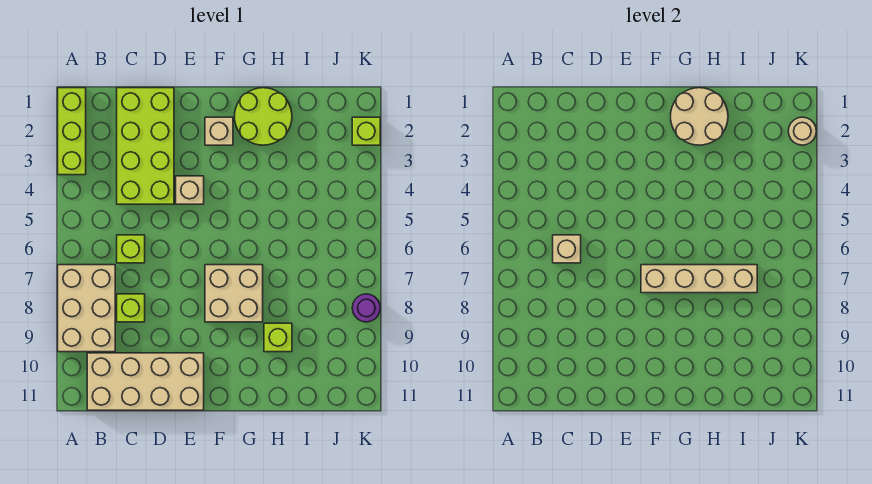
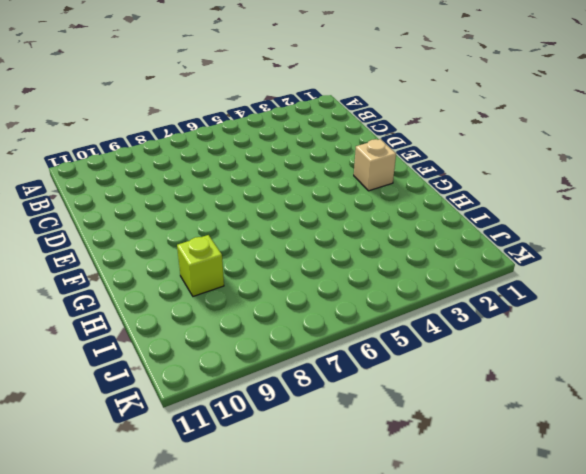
none -> lime brick A1:A3 level 1
none -> tan brick A7:B9 level 1
none -> tan brick B10:E11 level 1

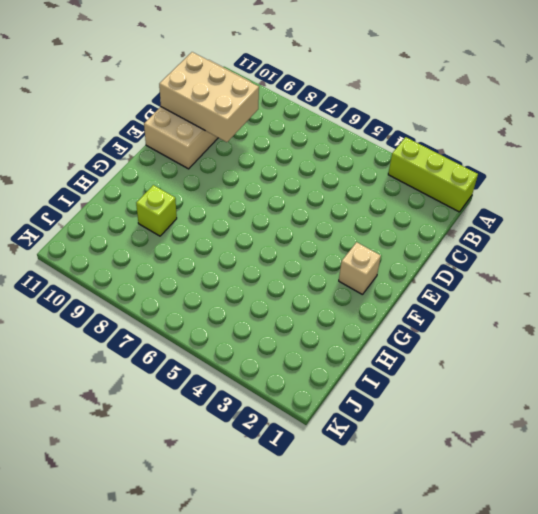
tan brick C9:D11 level 2 -> tan brick A7:B9 level 1
none -> lime brick C1:D4 level 1
none -> lime brick C6 level 1
none -> lime brick C8 level 1

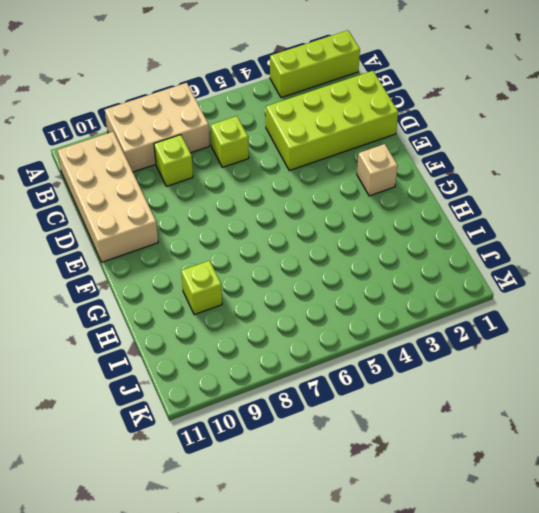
none -> tan brick E4 level 1
none -> tan brick F7:G8 level 1
none -> lime round brick G1:H2 level 1

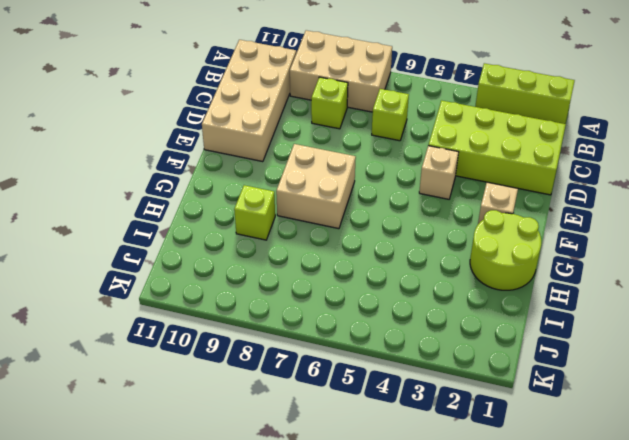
none -> lime brick K2 level 1
none -> purple round brick K8 level 1
none -> tan brick C6 level 2

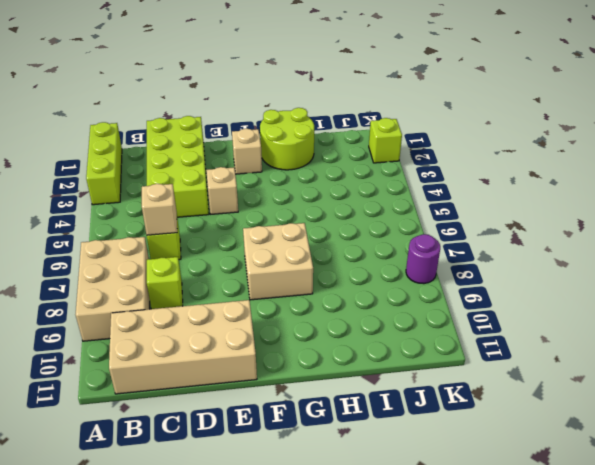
none -> lime brick H9 level 1
none -> tan brick F7:I7 level 2
none -> tan round brick G1:H2 level 2

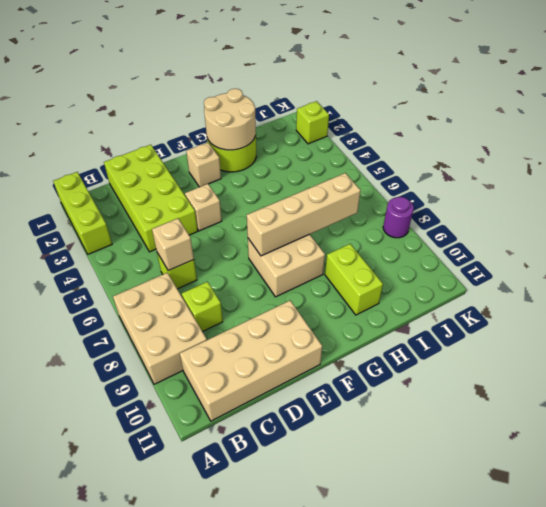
lime brick H9:H10 level 1 -> lime brick H9 level 1
none -> tan round brick K2 level 2

